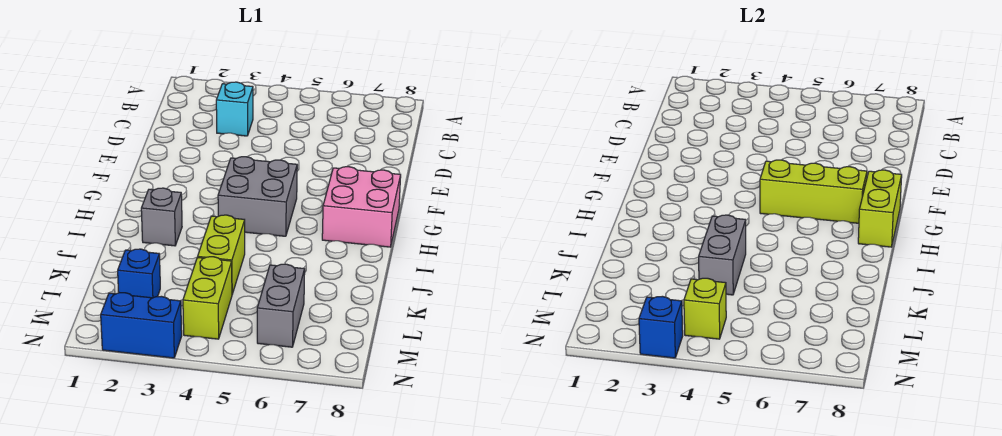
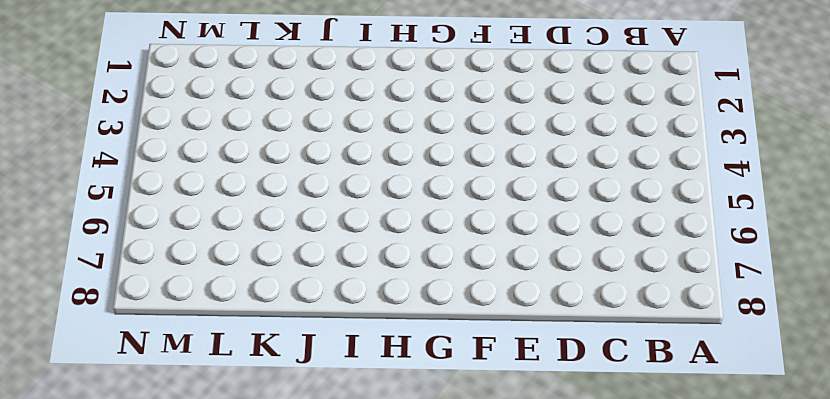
none -> cyan brick C3 level 1
none -> grey brick G4:H5 level 1
none -> pink brick G7:H8 level 1

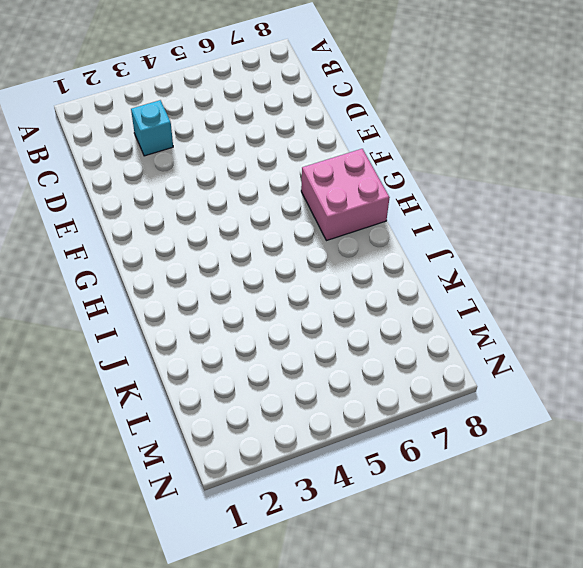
none -> grey brick G4:H5 level 1
none -> grey brick I2 level 1
none -> lime brick J4:K4 level 1

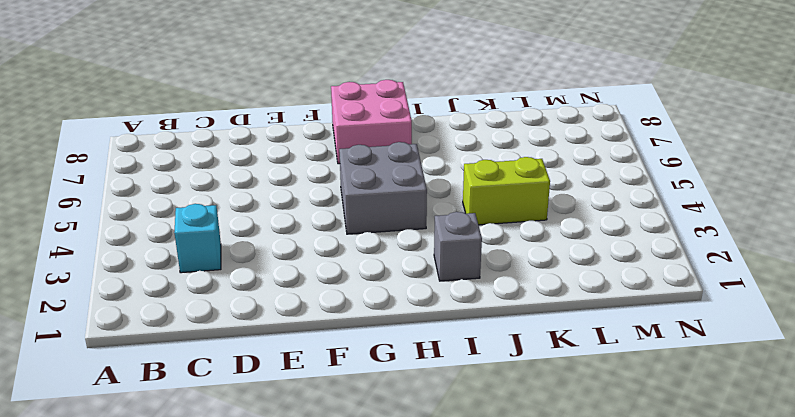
none -> blue brick L2 level 1
none -> lime brick L4:M4 level 1
none -> grey brick L6:M6 level 1

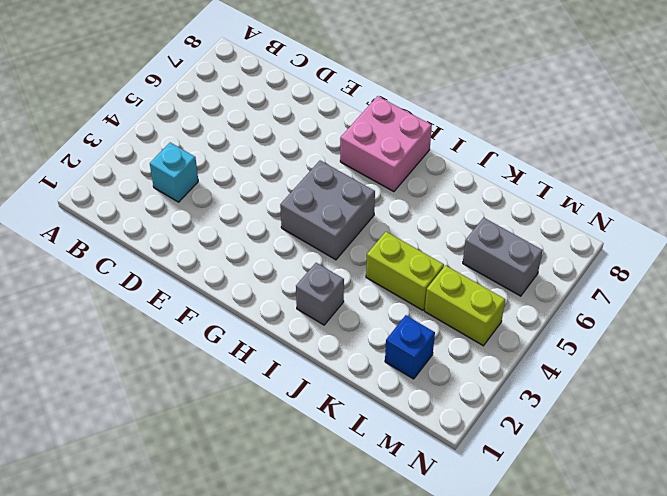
none -> blue brick N2:N3 level 1
none -> lime brick G5:G7 level 2
none -> lime brick G8:H8 level 2

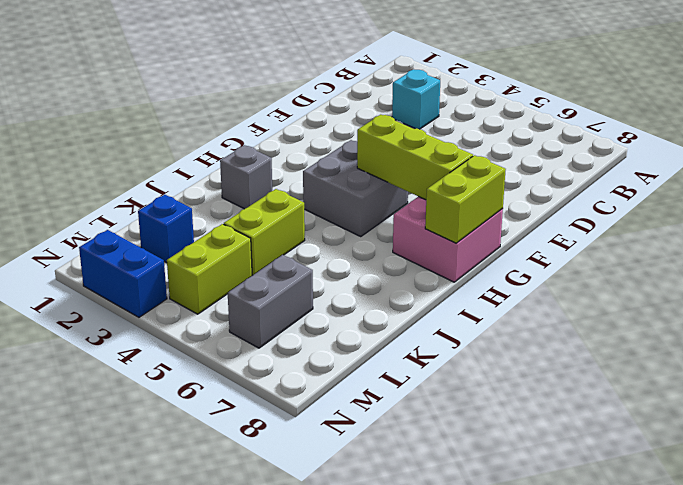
none -> grey brick J4:K4 level 2
none -> lime brick M4 level 2
none -> blue brick N3 level 2

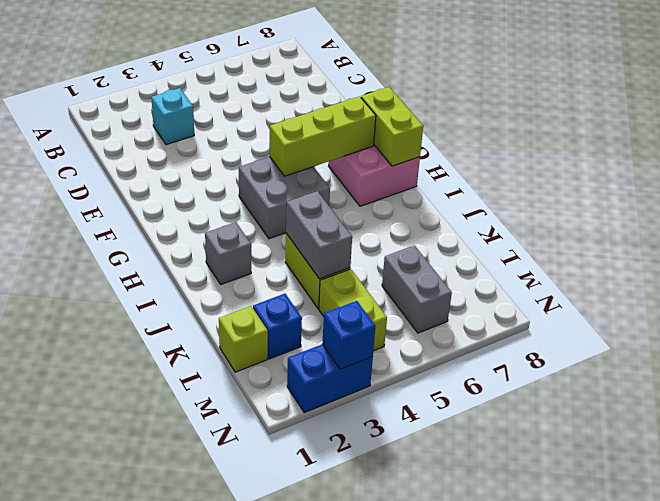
lime brick L1 level 1 -> lime brick M4 level 2

